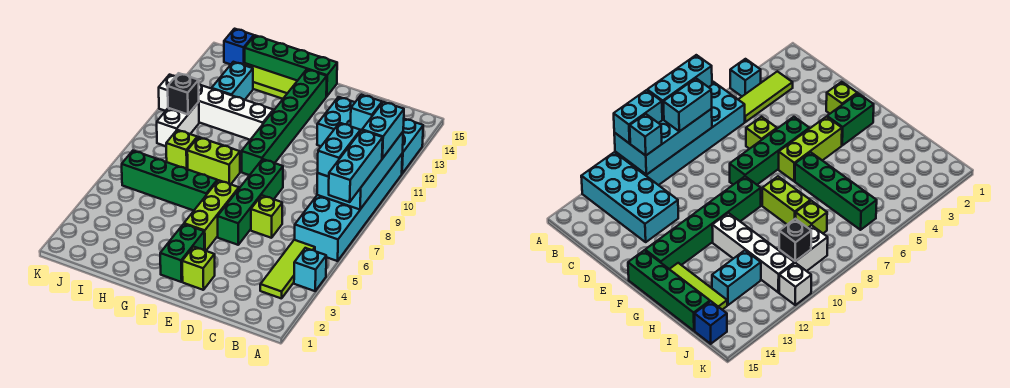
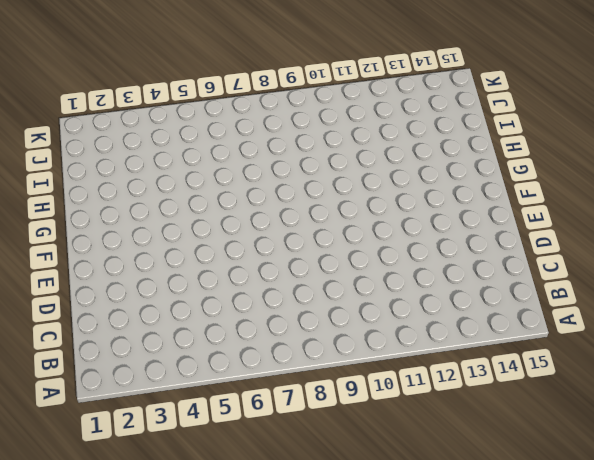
none -> cyan brick A4 level 1
none -> cyan brick A6:B11 level 1
none -> cyan brick A12:D13 level 1

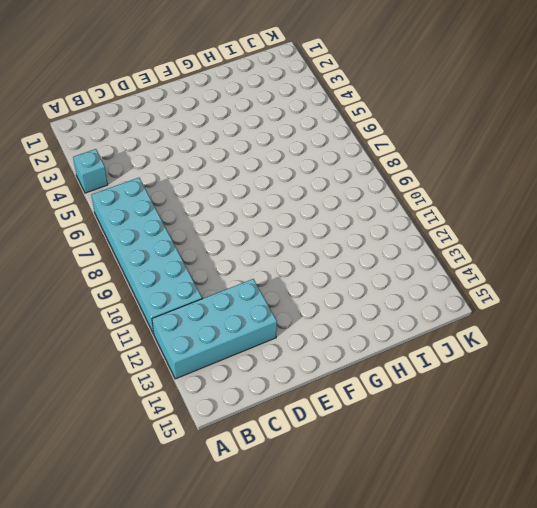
none -> lime tile B3:B5 level 1
none -> lime brick D6 level 1
none -> lime brick E2 level 1

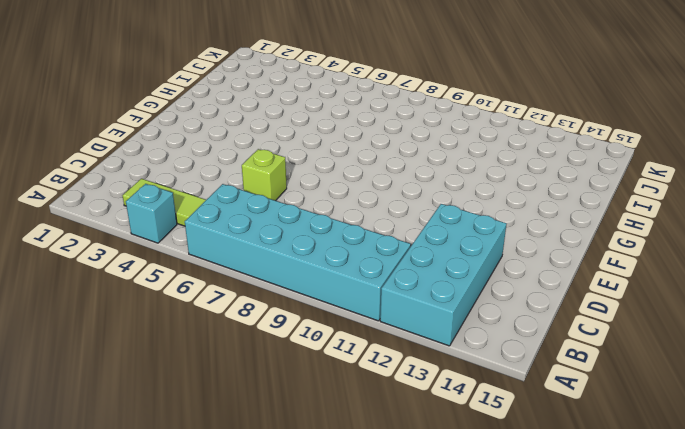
none -> lime brick E2 level 1
none -> green brick E5:E8 level 1
none -> green brick F2:F3 level 1

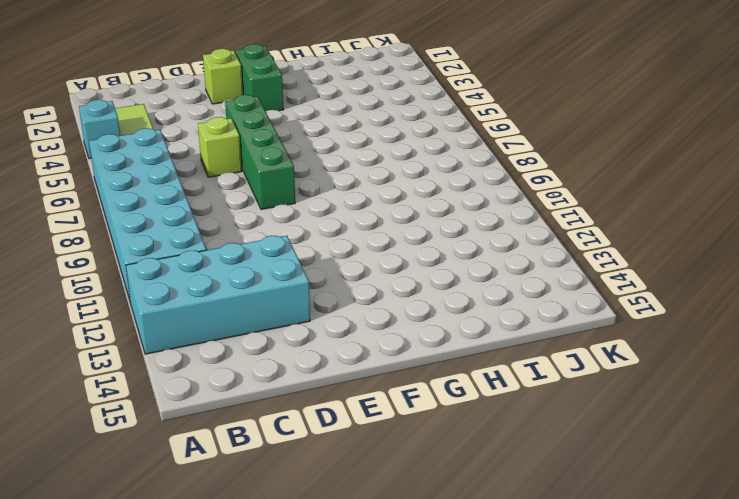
none -> lime brick F4:F6 level 1
none -> green brick F9:F14 level 1
none -> green brick F15:I15 level 1

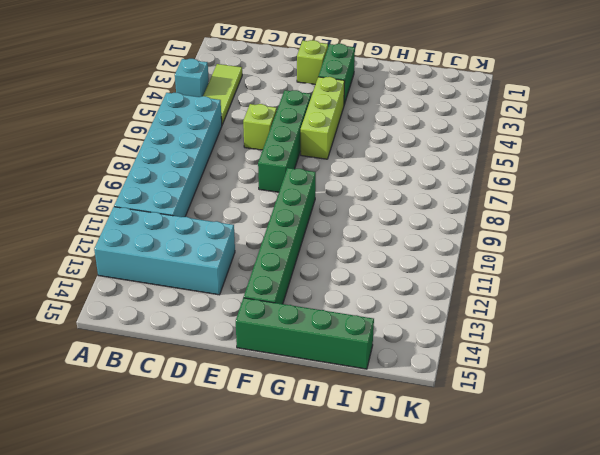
none -> green brick G6:J6 level 1
none -> lime brick G8:H8 level 1
none -> white brick G11:J11 level 1

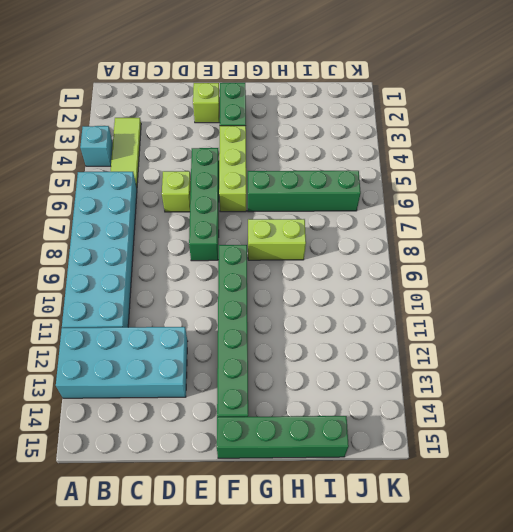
none -> white brick G11:J11 level 1
none -> lime tile G14:I14 level 1
none -> lime brick I8 level 1

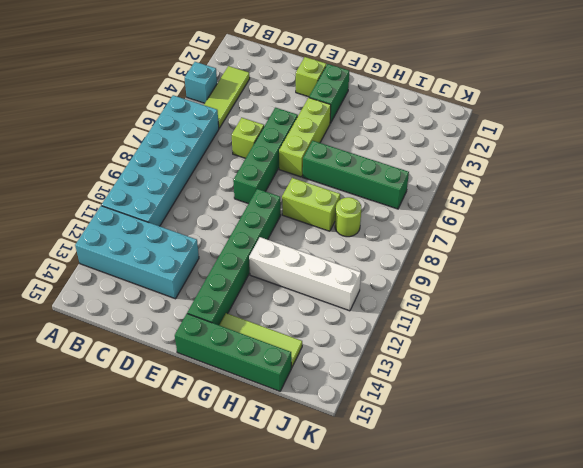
lime round brick I8 level 1 -> lime brick I8 level 1
none -> cyan brick I12:I13 level 1
none -> white brick J9:J10 level 1
none -> blue brick J15 level 1

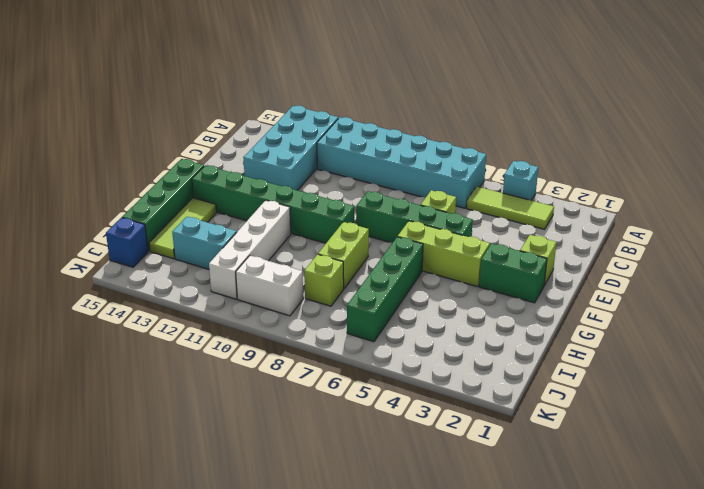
none -> white brick K11 level 1
none -> cyan brick A8:B11 level 2
none -> black brick J10 level 2

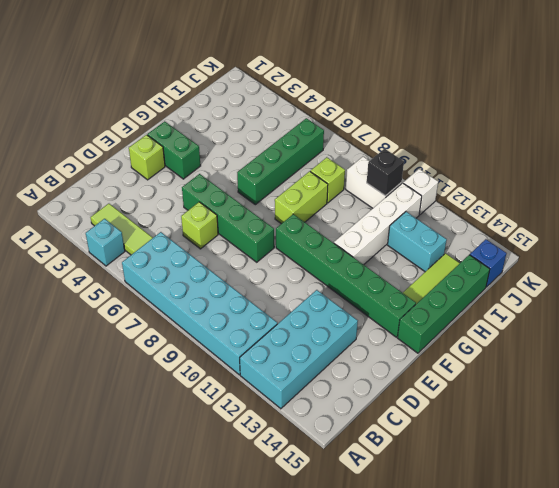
none -> lime brick F4:F6 level 1
none -> cyan brick A8:B11 level 2
none -> cyan brick A7:A9 level 3

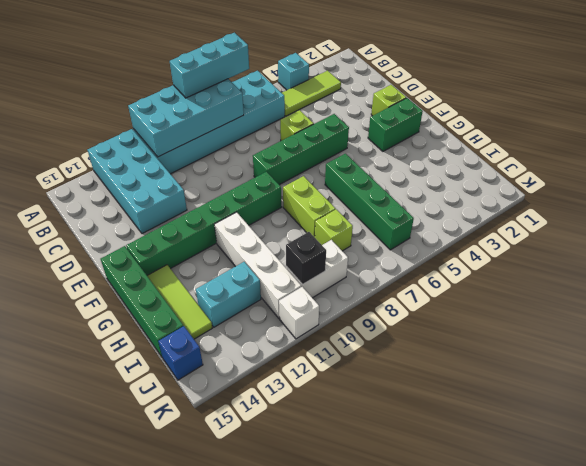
none -> lime brick F4:F6 level 1
none -> cyan brick A10:A11 level 3
none -> cyan brick B8:B9 level 3

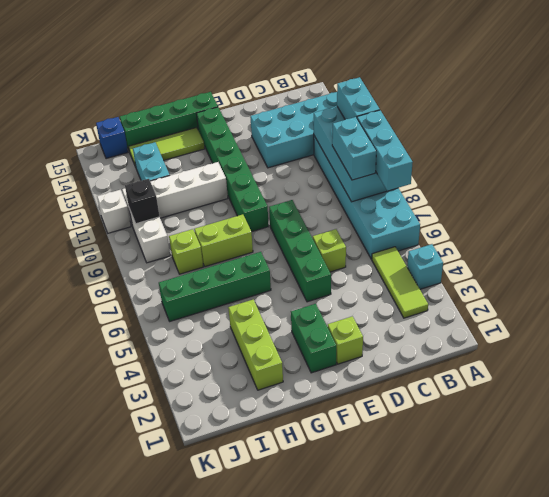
lime brick H2:H4 level 1 -> lime brick F4:F6 level 1
none -> cyan brick B11 level 3

